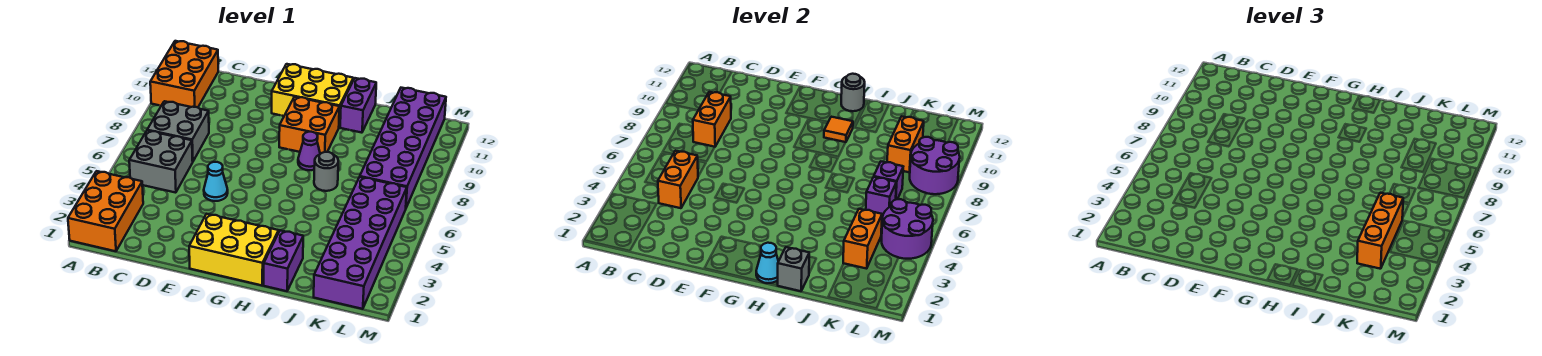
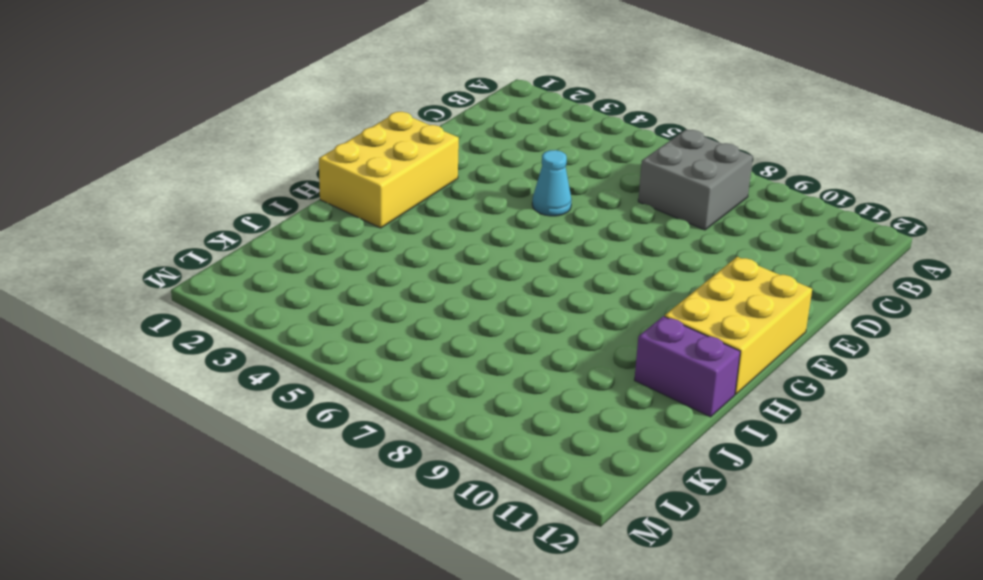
none -> orange brick A1:B3 level 1
none -> orange brick A10:B12 level 1
none -> grey brick B5:C6 level 1

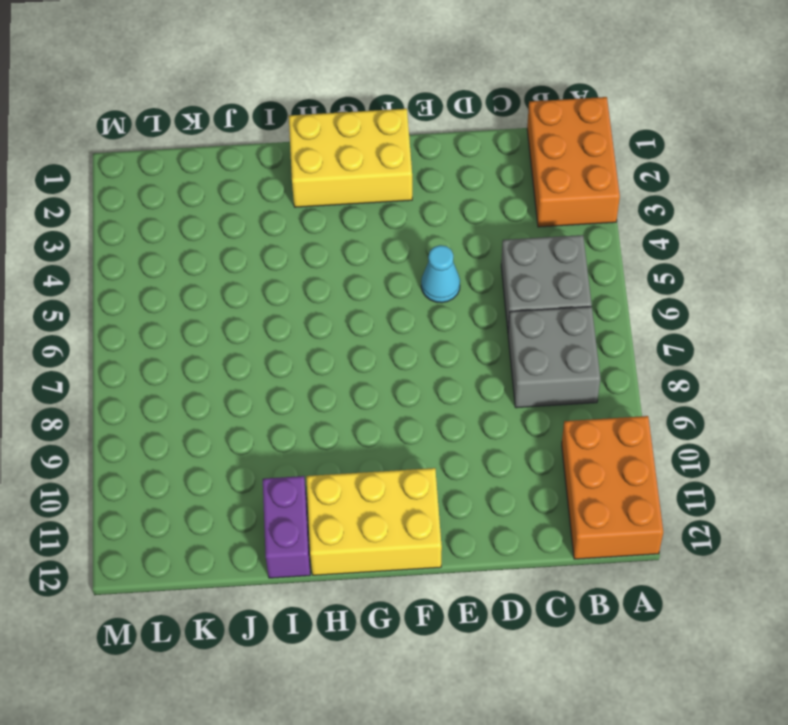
none -> orange brick G9:H10 level 1
none -> purple cone H8 level 1
none -> purple brick I1:I2 level 1

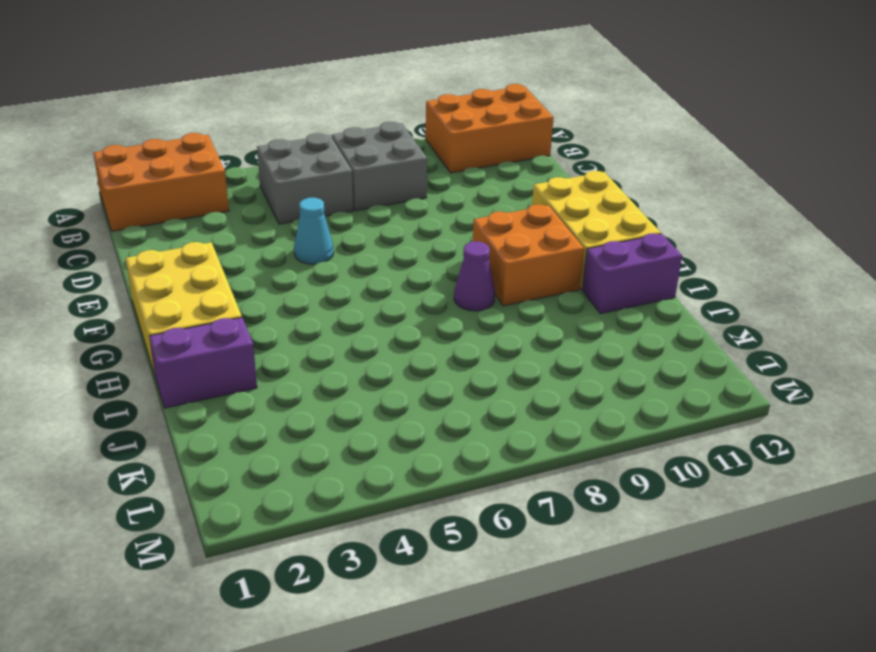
none -> grey round brick I7 level 1
none -> purple brick K1:L6 level 1
none -> purple brick K7:L12 level 1

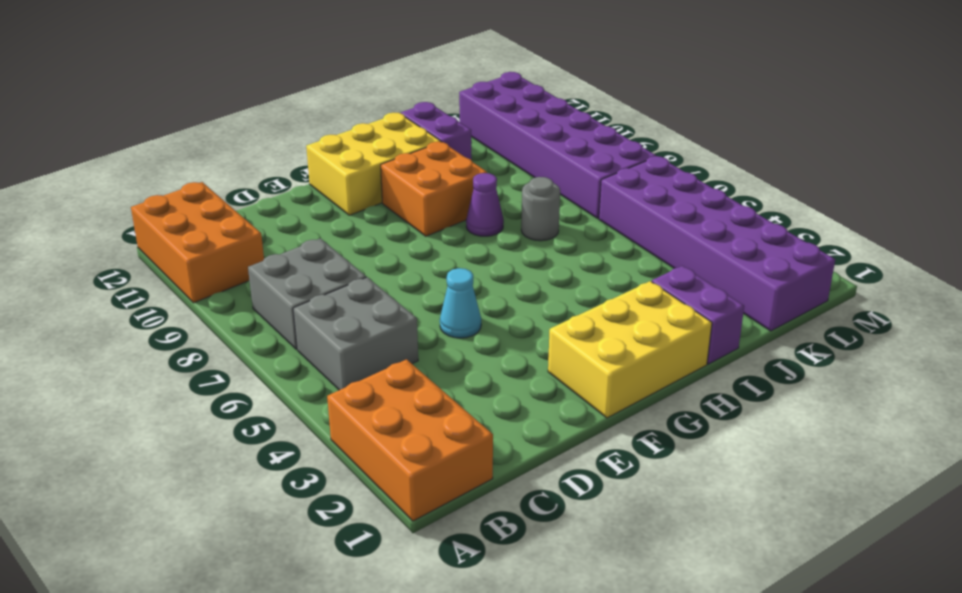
none -> orange brick C4:C5 level 2
none -> orange brick C8:C9 level 2
none -> cyan cone H1 level 2

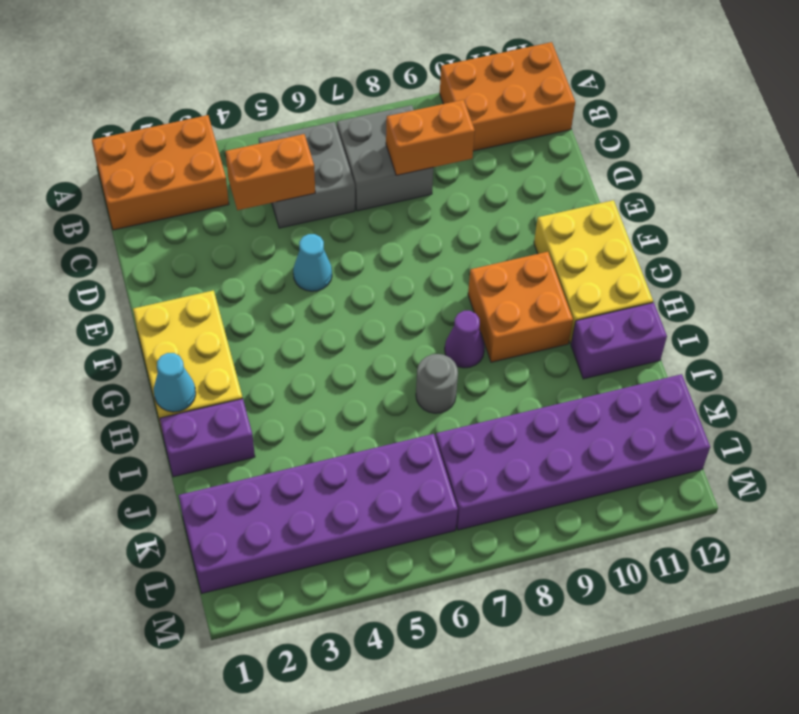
none -> orange tile H10 level 2
none -> grey round brick H12 level 2
none -> grey brick I1 level 2

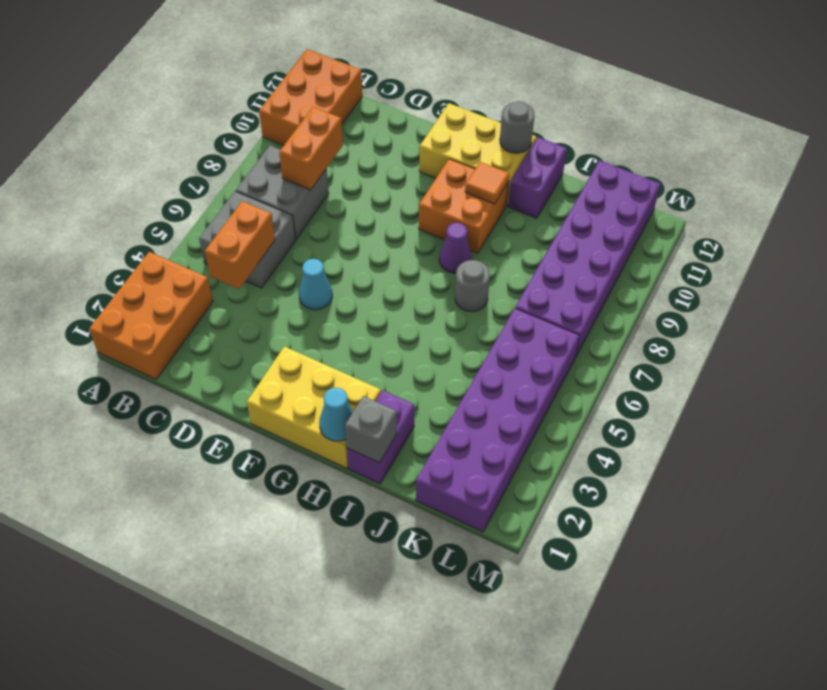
none -> orange brick K3:K4 level 2
none -> purple brick K6 level 2
none -> purple brick K7 level 2

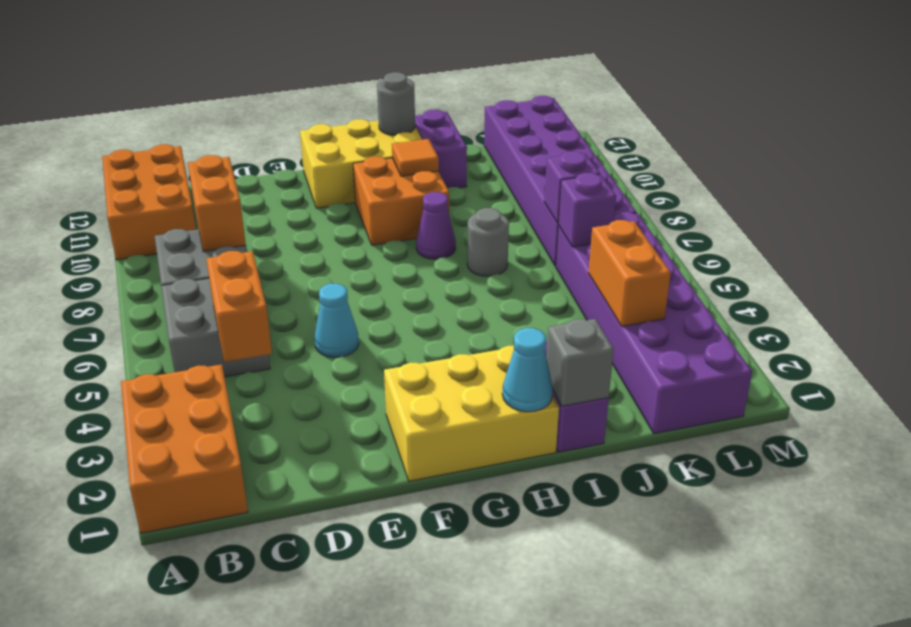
none -> orange brick K9:K10 level 2
none -> purple round brick L4:M5 level 2
none -> purple round brick L8:M9 level 2

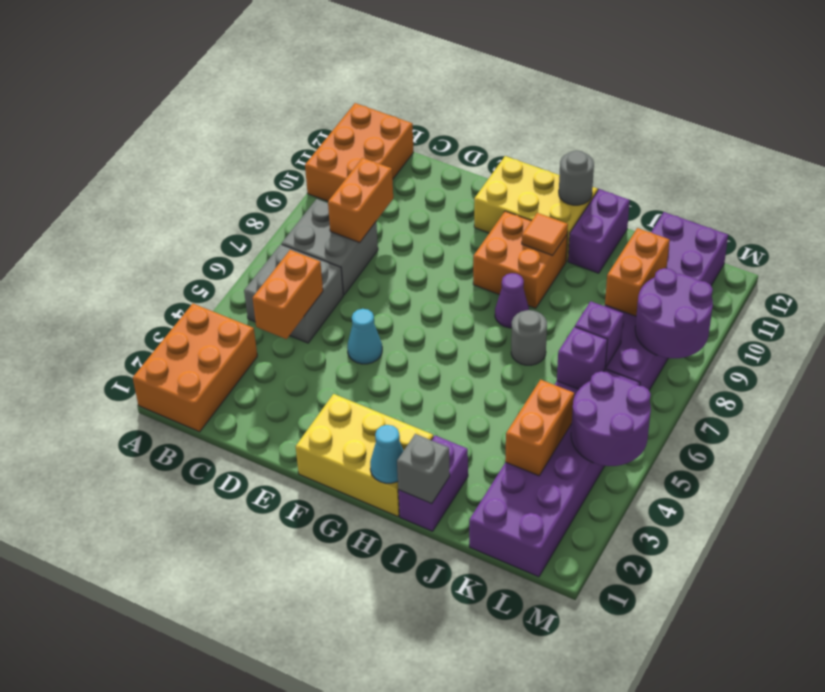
none -> orange brick K3:K5 level 3

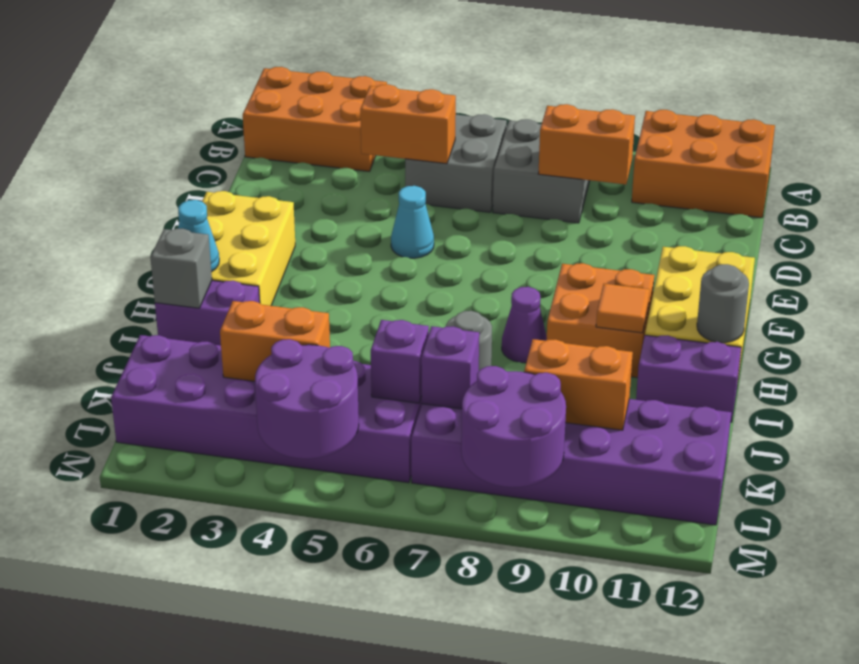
none -> orange brick K3:K5 level 3

